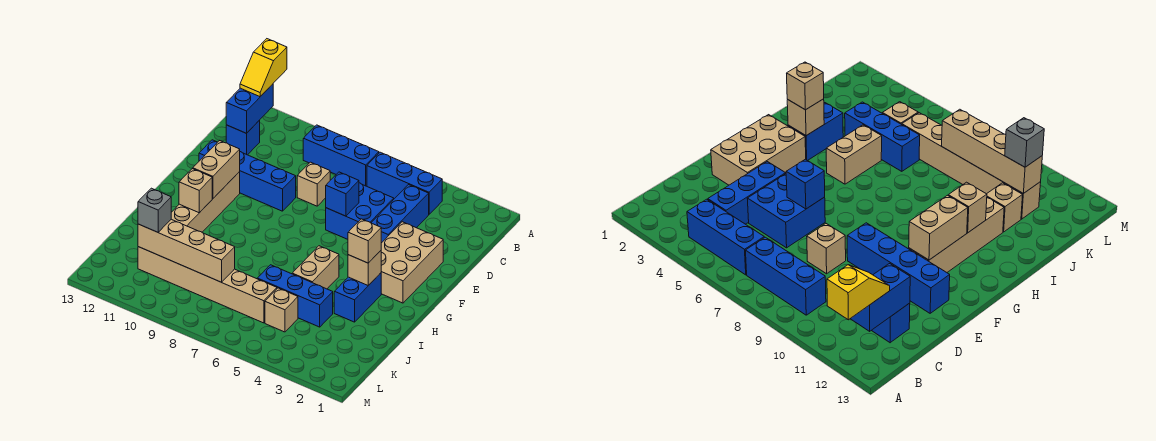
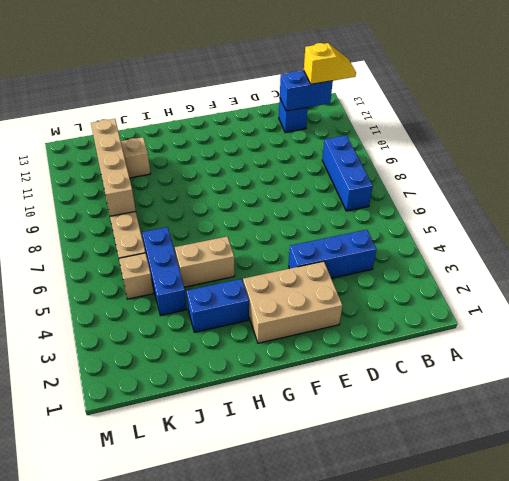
yellow slope A12:B12 level 3 top B -> yellow slope A12:B12 level 3 top A
none -> blue brick B4:B6 level 1
none -> blue brick D5:E6 level 1
none -> tan brick D8 level 1

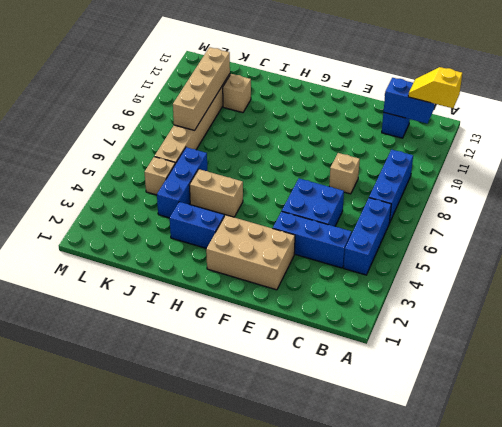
none -> blue brick E9:E12 level 1
none -> tan brick F11:I11 level 1
none -> blue brick E6 level 2

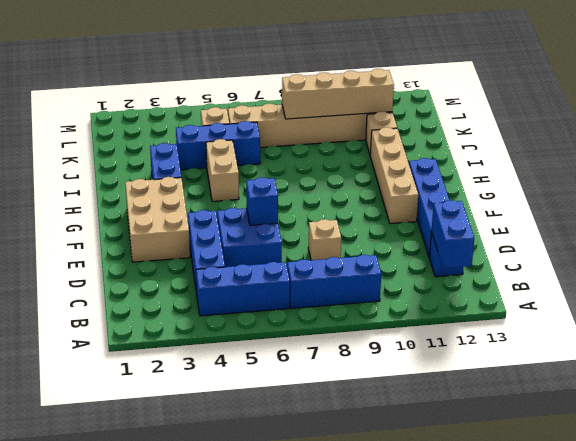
blue brick D12:G12 level 1 -> blue brick E9:E12 level 1
none -> tan brick F11:G11 level 2
none -> tan brick H3 level 2
none -> tan brick H11 level 2

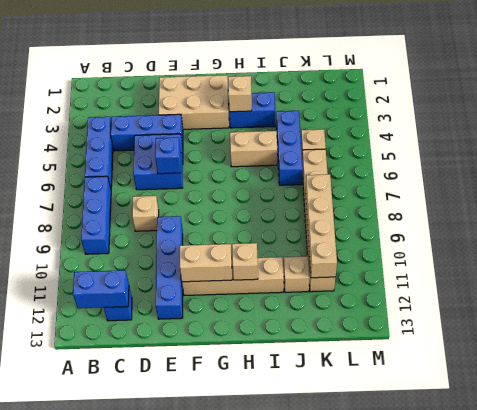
none -> yellow slope A12:B12 level 3 top A
none -> tan brick H3 level 3
none -> grey brick K11 level 3

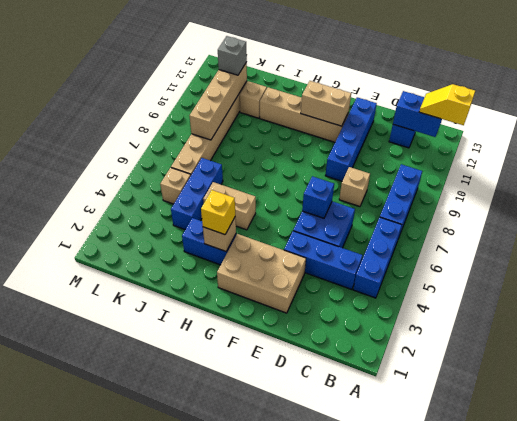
yellow brick H3 level 3 -> tan brick H3 level 3
none -> tan brick H11 level 2

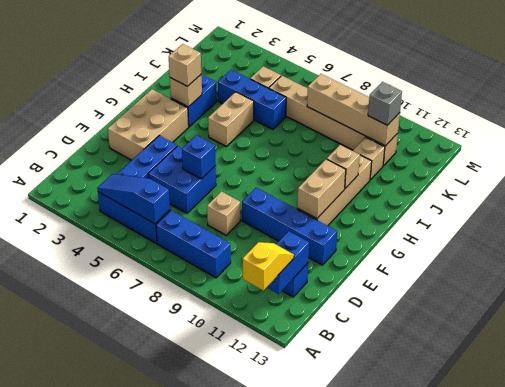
blue slope B4:B6 level 2 top 6 -> none

